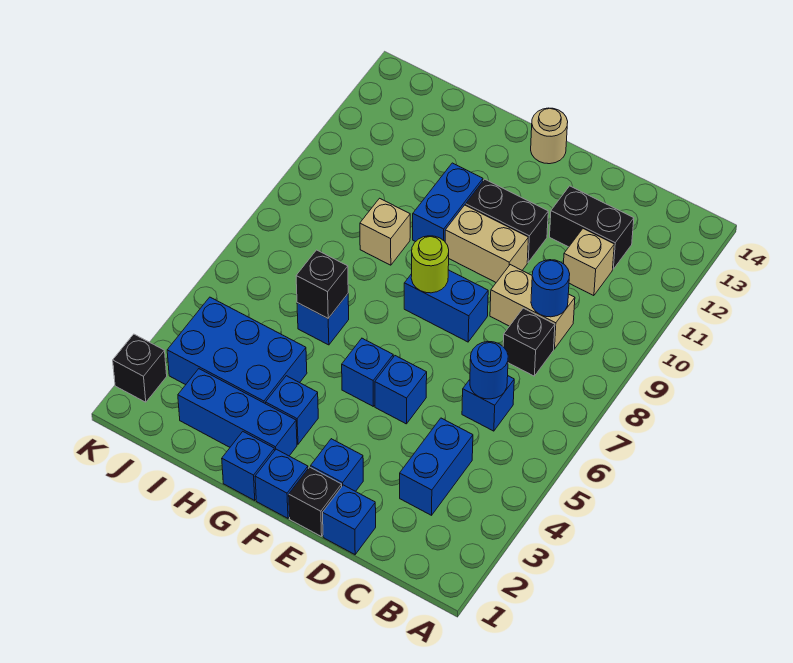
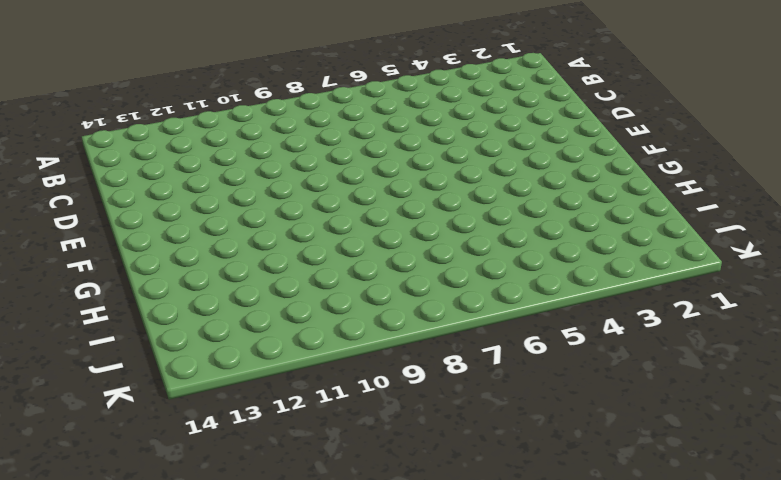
none -> blue brick C3:C4 level 1
none -> blue brick C6 level 1
none -> black brick C8 level 1

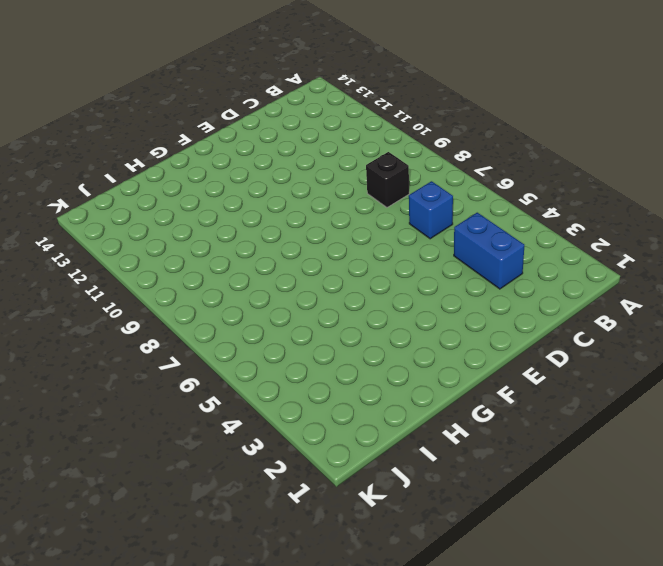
none -> tan brick C9:D9 level 1
none -> tan brick C11 level 1
none -> black brick C12:D12 level 1

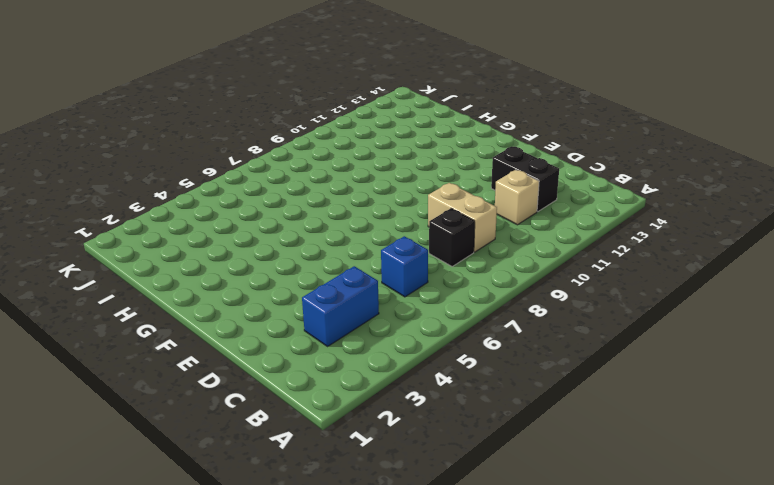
none -> blue brick D1 level 1
none -> black brick E1 level 1
none -> blue brick E2 level 1

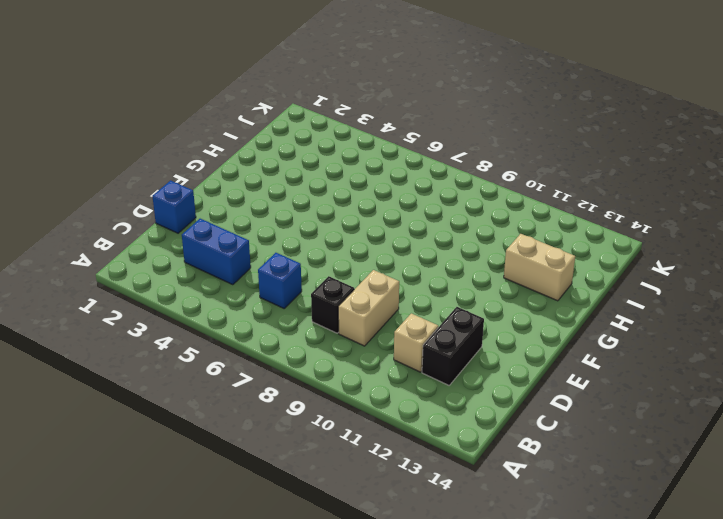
tan brick H12:H13 level 1 -> tan brick E10:F10 level 1
none -> black brick E1 level 1
none -> blue brick E2 level 1
none -> blue brick E5 level 1

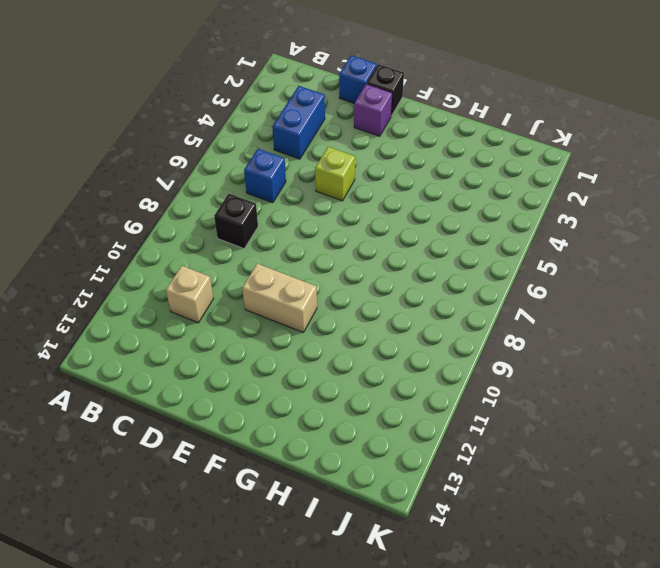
purple brick E2 level 1 -> blue brick E2 level 1
lime brick E5 level 1 -> blue brick E5 level 1
none -> tan brick C9:D9 level 1
none -> black brick C12:D12 level 1
none -> blue brick E8:F8 level 1

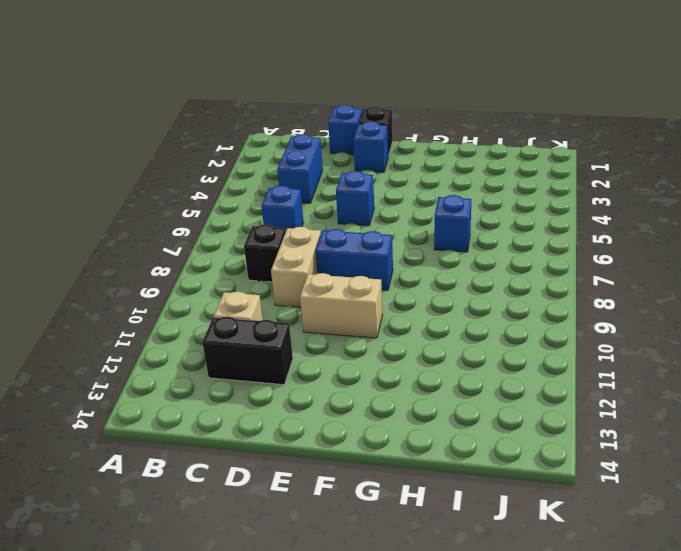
tan brick D8:D9 level 1 -> tan brick C9:D9 level 1
none -> black brick E11:F11 level 1
none -> blue brick F1 level 1
none -> blue brick F5 level 1

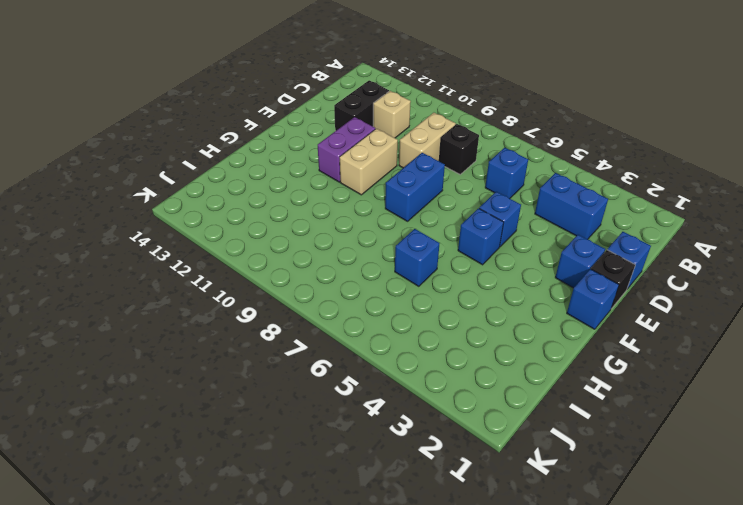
purple brick E11:F11 level 1 -> black brick E11:F11 level 1
none -> tan round brick F14 level 1
none -> blue brick G1 level 1
none -> blue brick G2:I2 level 1

